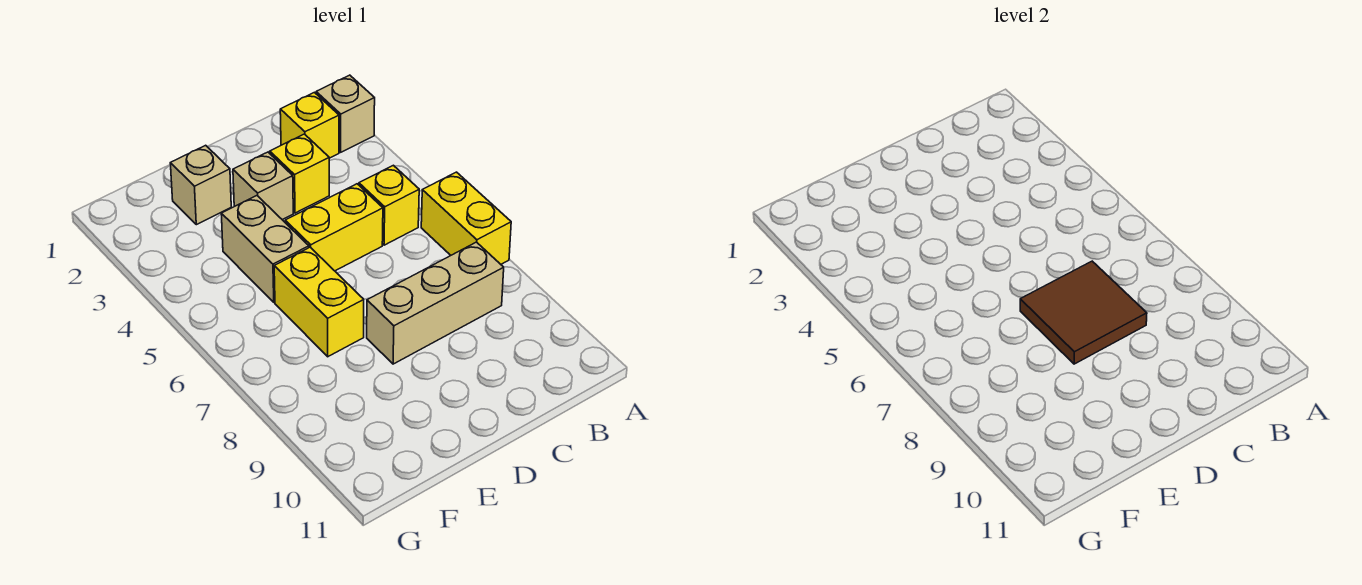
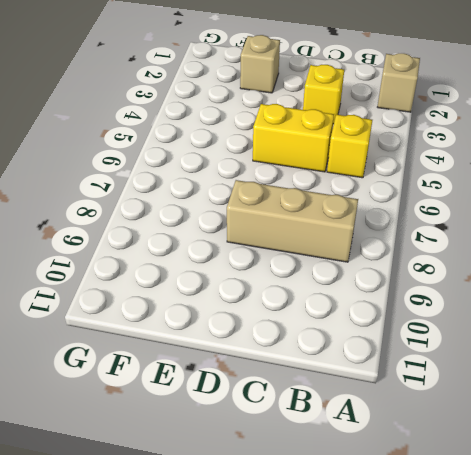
none -> yellow brick A6:A7 level 1
none -> yellow brick B2 level 1
none -> tan brick D3 level 1

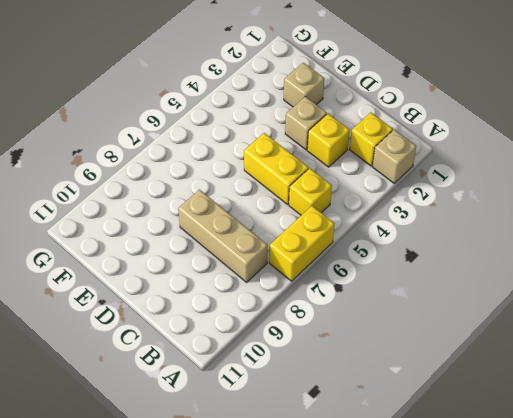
none -> tan brick E4:E5 level 1
none -> yellow brick E6:E7 level 1
none -> brown tile C7:D8 level 2

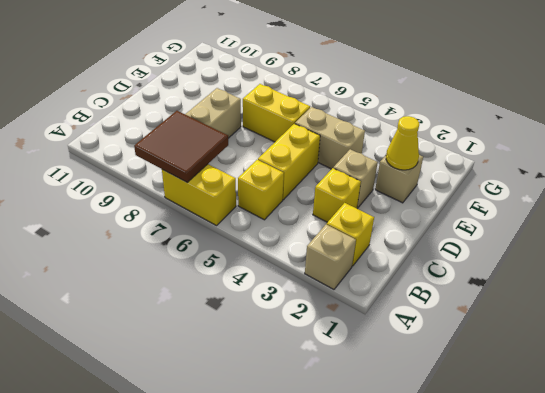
brown tile A7:B8 level 2 -> brown tile C7:D8 level 2
yellow cone E2 level 2 -> none

